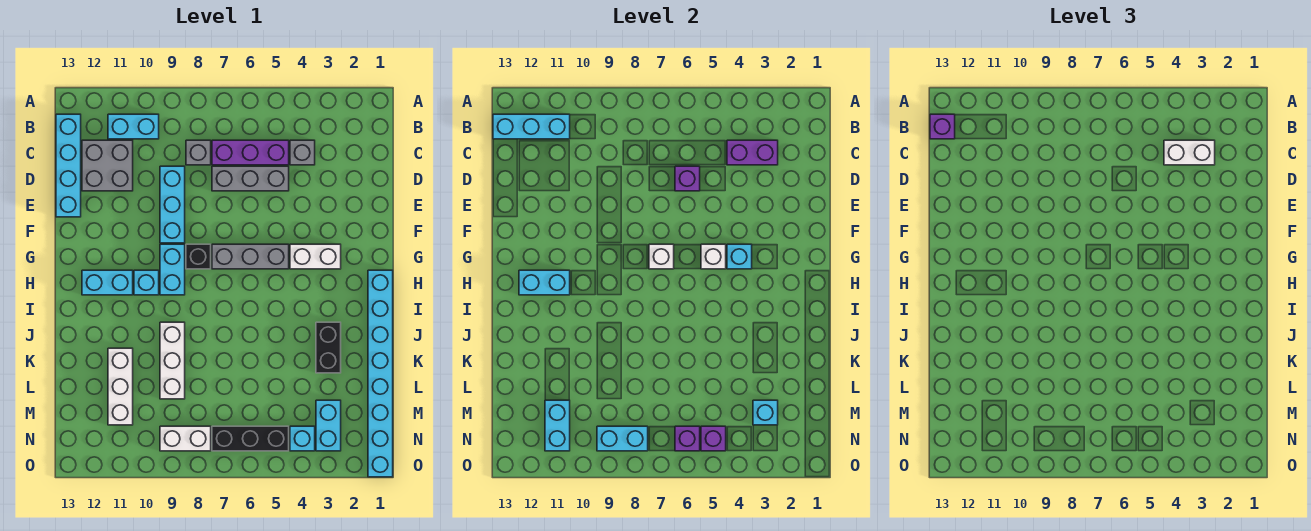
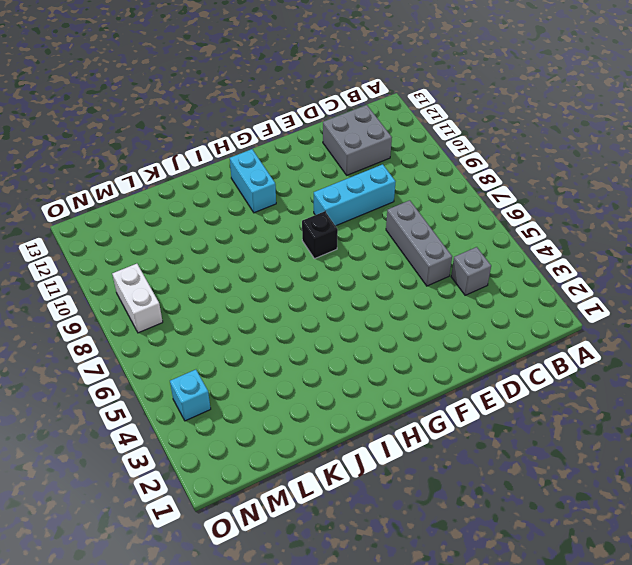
none -> cyan brick B10:B11 level 1
none -> cyan brick B13:E13 level 1
none -> purple brick C5:C7 level 1
none -> grey brick C8 level 1

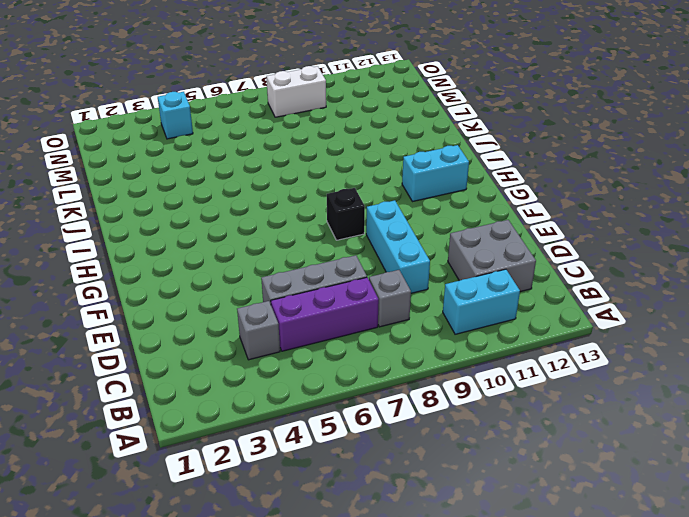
none -> cyan brick B13:E13 level 1
none -> white brick G3:G4 level 1
none -> grey brick G5:G7 level 1
none -> cyan brick G9:H9 level 1

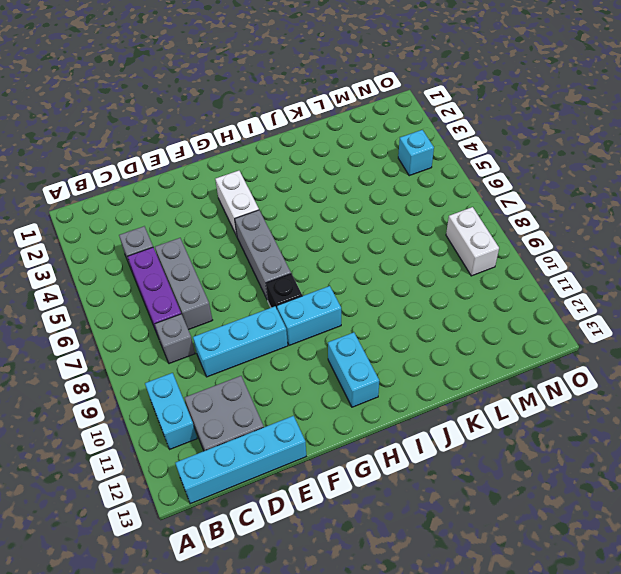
none -> cyan brick H1:O1 level 1
none -> cyan brick H10 level 1
none -> black brick J3:K3 level 1
none -> white brick J9:L9 level 1

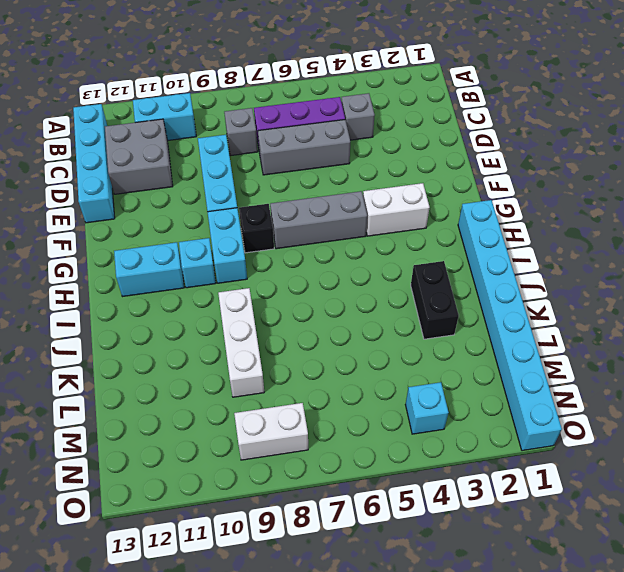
none -> white brick K11:M11 level 1
none -> cyan brick M3:N3 level 1
none -> black brick N5:N7 level 1
none -> cyan brick B11:B13 level 2

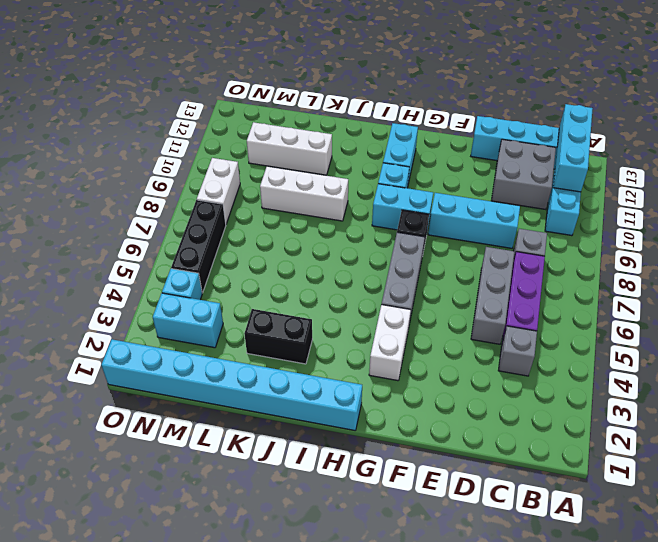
none -> purple brick C3:C4 level 2
none -> purple brick D6 level 2
none -> cyan brick G4 level 2
none -> white brick G5 level 2

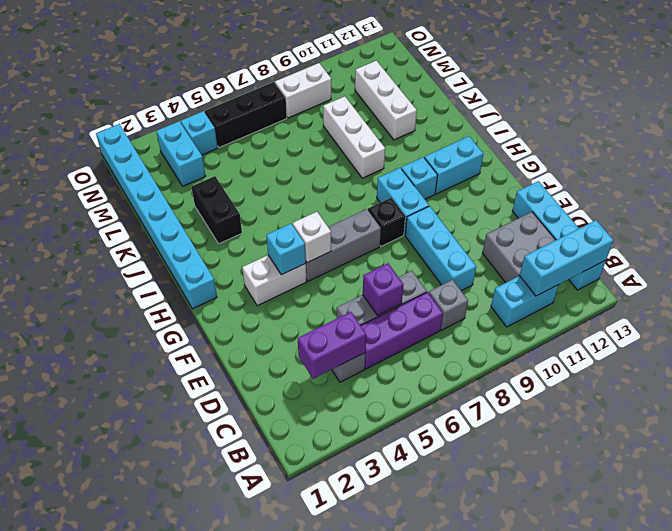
none -> white brick G7 level 2
none -> cyan brick H11:H12 level 2
none -> cyan brick M3 level 2
none -> cyan brick M11:N11 level 2

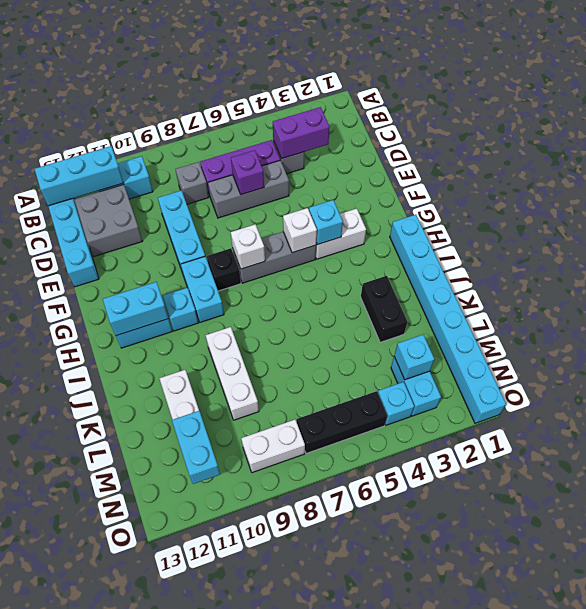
none -> purple brick N5 level 2
none -> purple brick N6 level 2
none -> cyan brick N8:N9 level 2
none -> purple brick B13 level 3

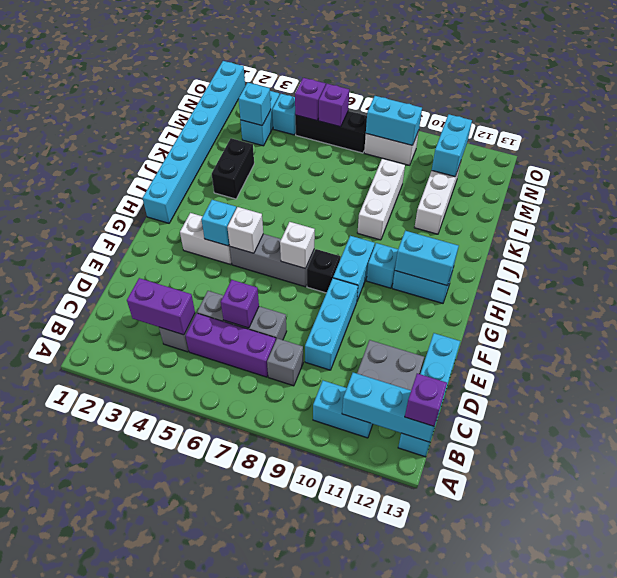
none -> white brick C3:C4 level 3

